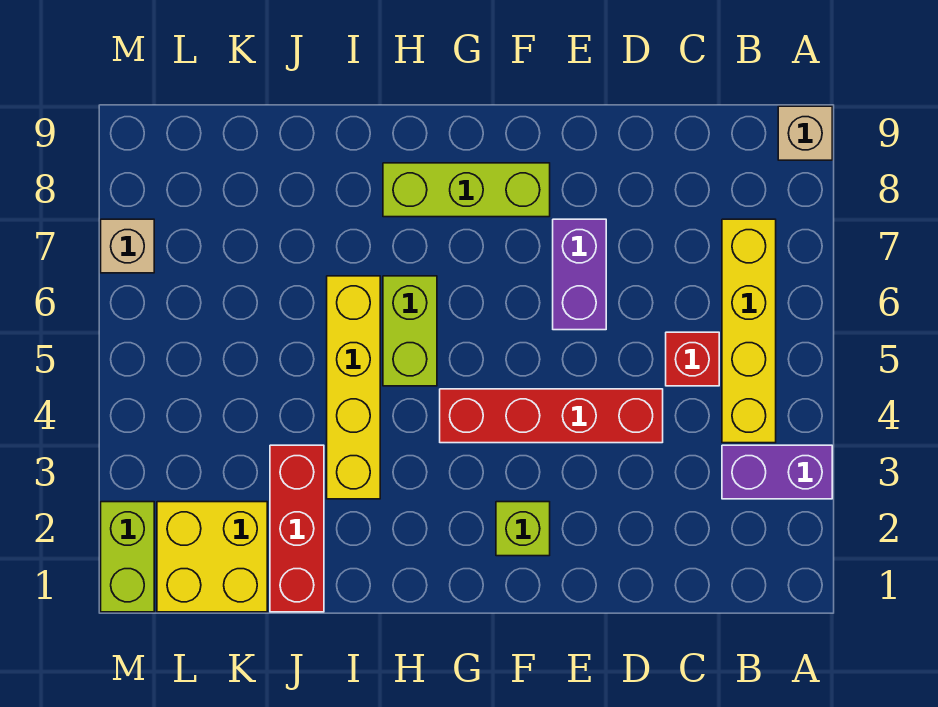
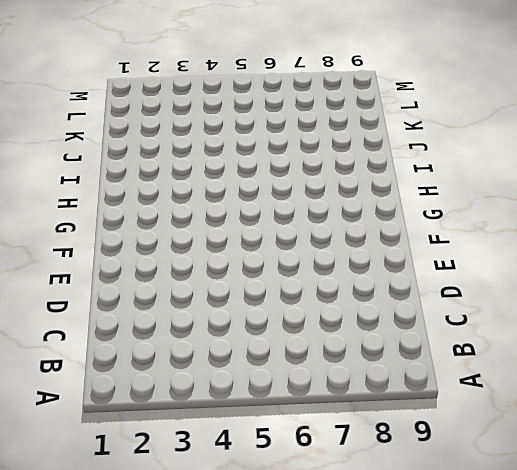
none -> purple brick A3:B3 level 1
none -> tan brick A9 level 1
none -> yellow brick B4:B7 level 1

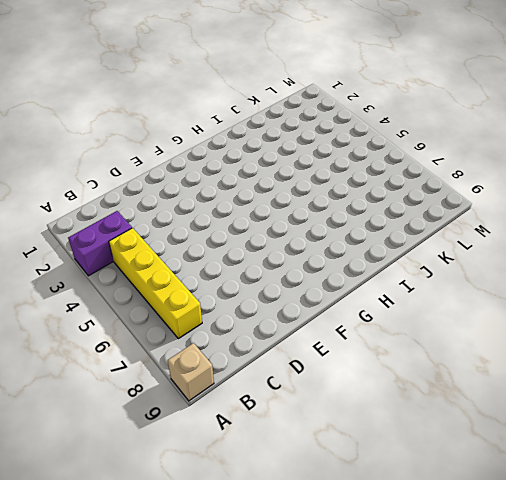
none -> red brick C5 level 1
none -> red brick D4:G4 level 1
none -> purple brick E6:E7 level 1

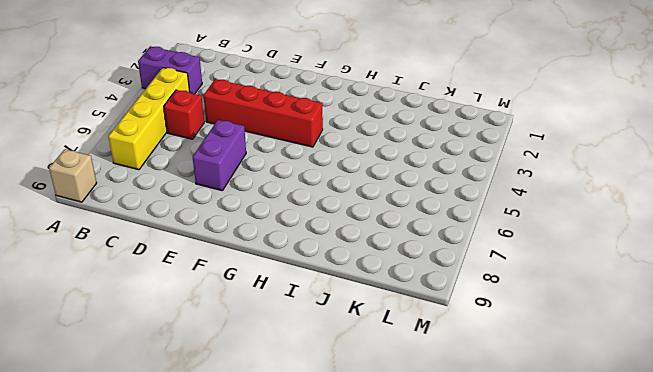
none -> lime brick F2 level 1
none -> lime brick F8:H8 level 1
none -> lime brick H5:H6 level 1

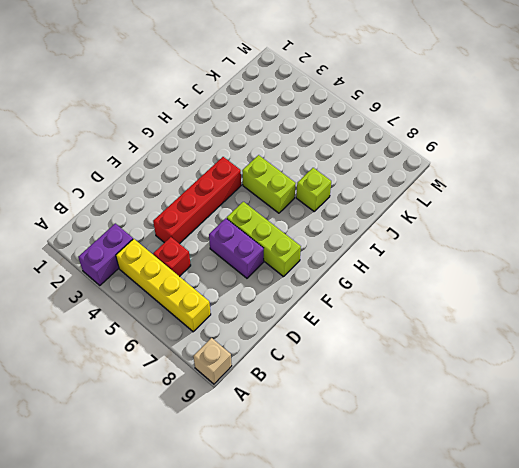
lime brick F6:F8 level 1 -> lime brick F8:H8 level 1
lime brick I7 level 1 -> lime brick F2 level 1
none -> yellow brick I3:I6 level 1
none -> red brick J1:J3 level 1
none -> yellow brick K1:L2 level 1

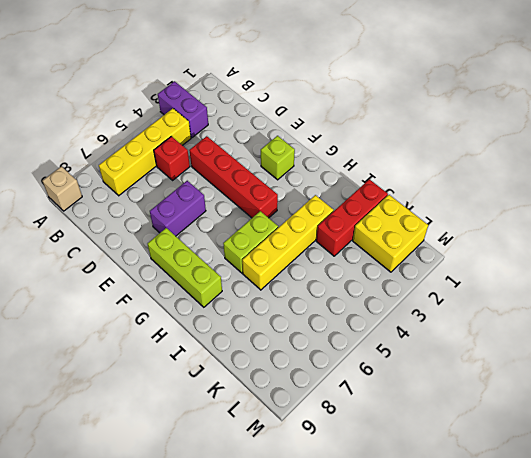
none -> lime brick M1:M2 level 1
none -> tan brick M7 level 1

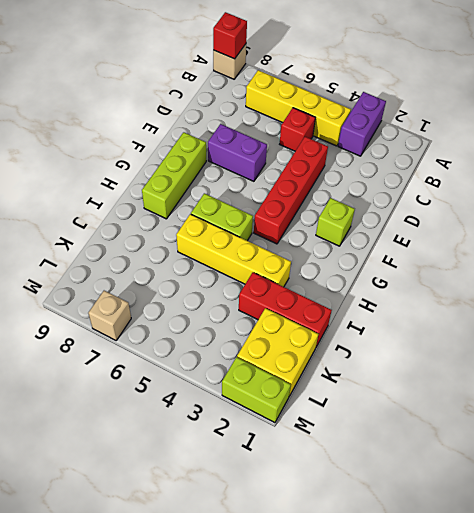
red brick A9 level 2 -> none

